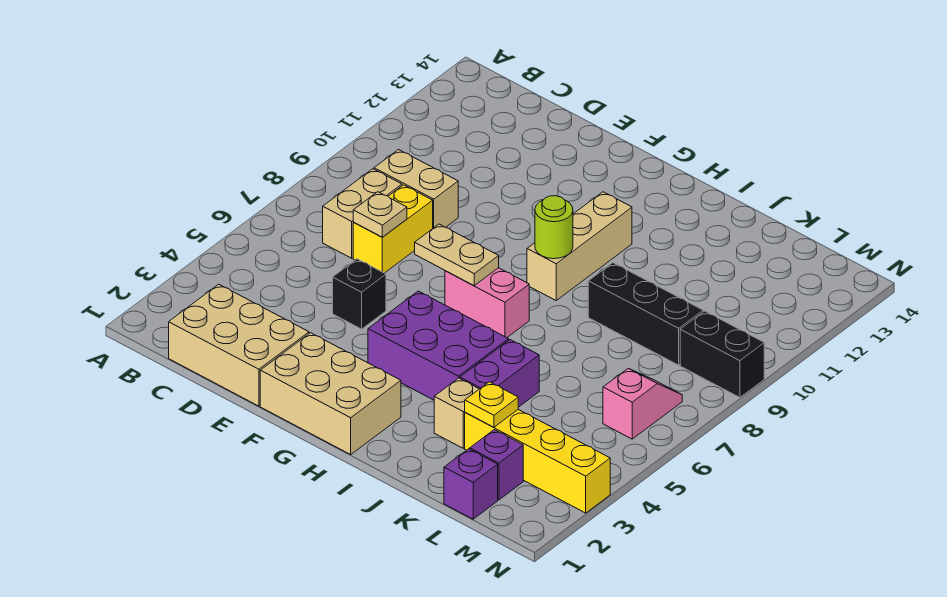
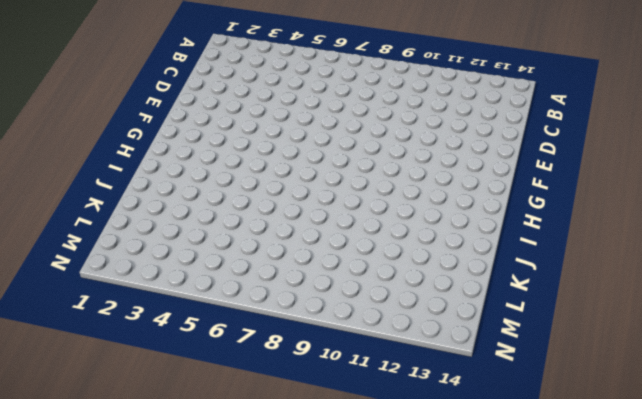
none -> tan brick C1:E2 level 1
none -> tan brick C7:C8 level 1
none -> tan brick C9:D9 level 1

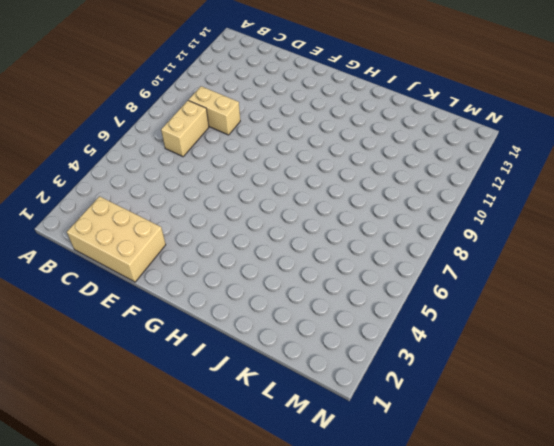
none -> yellow brick D7:D8 level 1
none -> black brick E5 level 1
none -> tan brick F1:H2 level 1

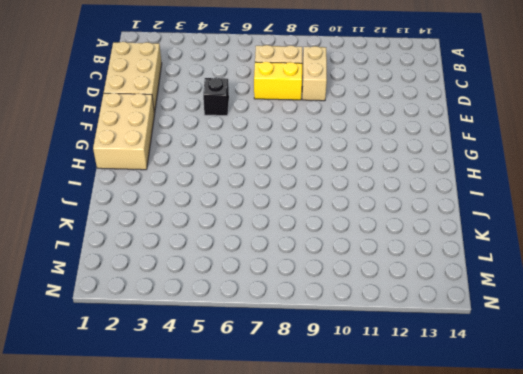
none -> purple brick G4:I5 level 1
none -> pink brick G7:H7 level 1
none -> tan brick H9:H11 level 1

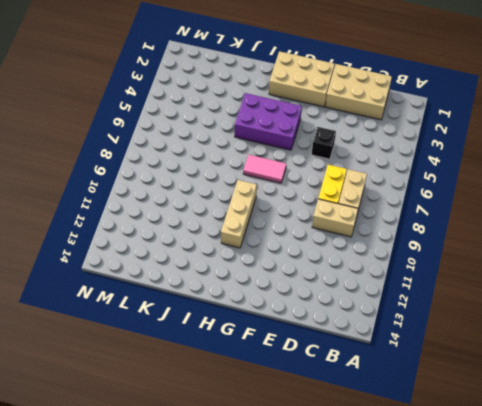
pink tile G7:H7 level 1 -> pink brick G7:H7 level 1
none -> tan brick J3 level 1
none -> purple brick J4:J5 level 1
none -> black brick J9:L9 level 1

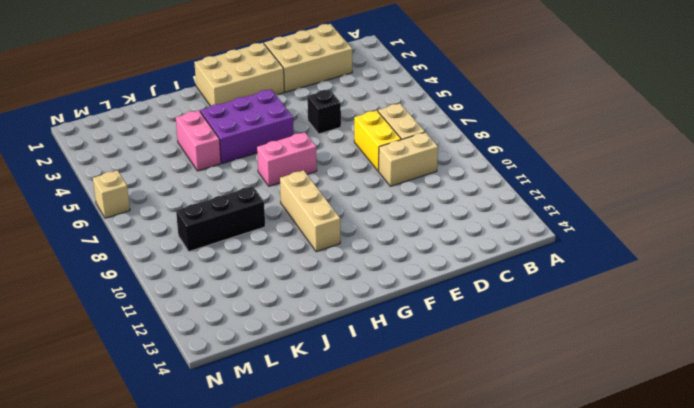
pink brick J4:J5 level 1 -> purple brick J4:J5 level 1
tan brick N6 level 1 -> tan brick J3 level 1
none -> yellow brick K3:N3 level 1
none -> purple brick L1 level 1
none -> purple brick L2 level 1

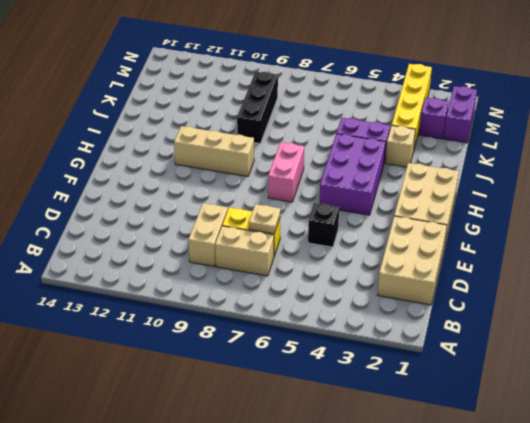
purple brick L1:M1 level 1 -> purple brick L1 level 1
none -> pink slope M6:M7 level 1 top 6
none -> black brick M9:N9 level 1
none -> tan plate F7:G7 level 2

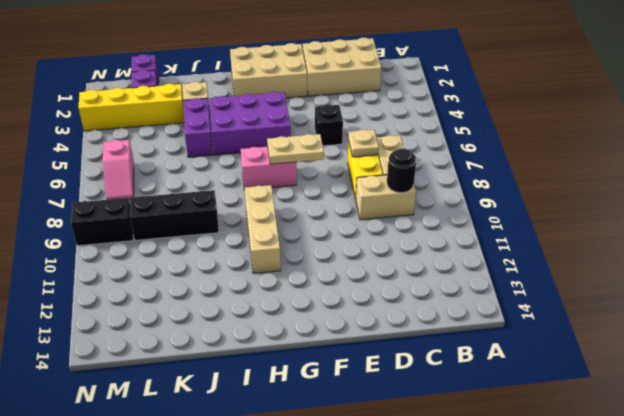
black round brick C9 level 2 -> none
none -> lime round brick H9 level 2
none -> yellow plate K3 level 2

